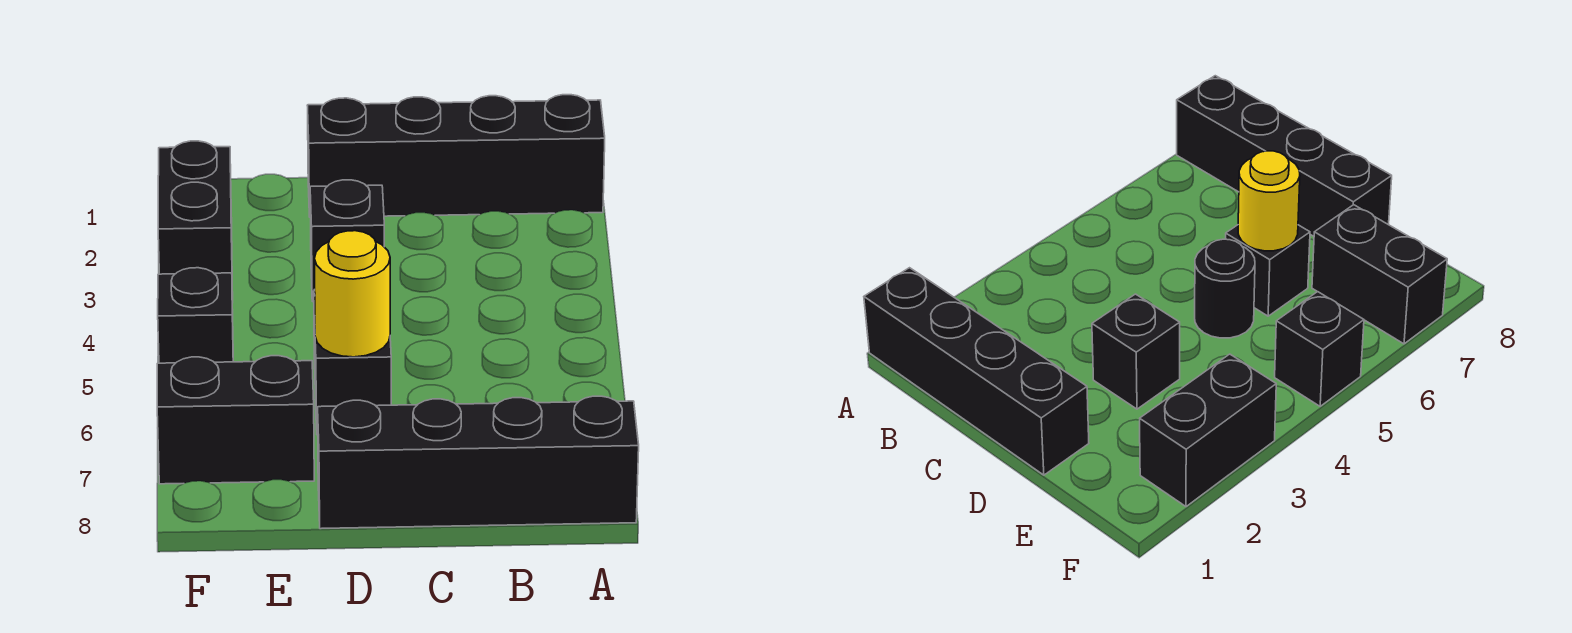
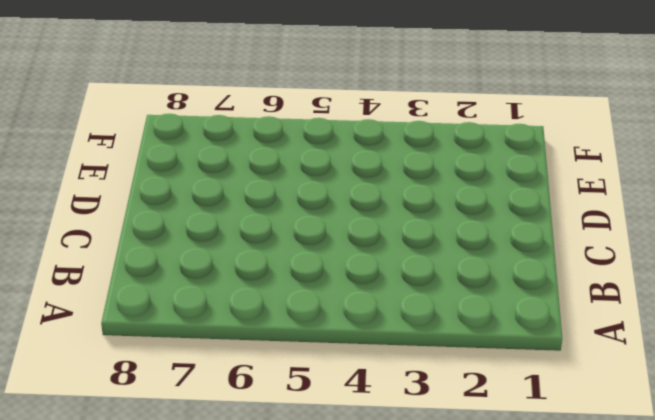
none -> black brick A1:D1 level 1
none -> black brick A8:D8 level 1

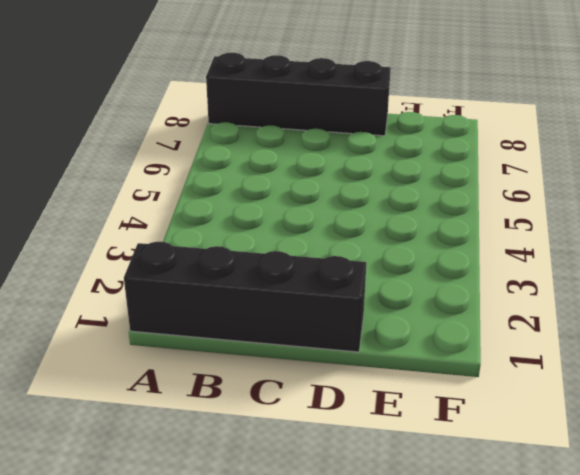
none -> black brick D3 level 1
none -> black round brick D5 level 1

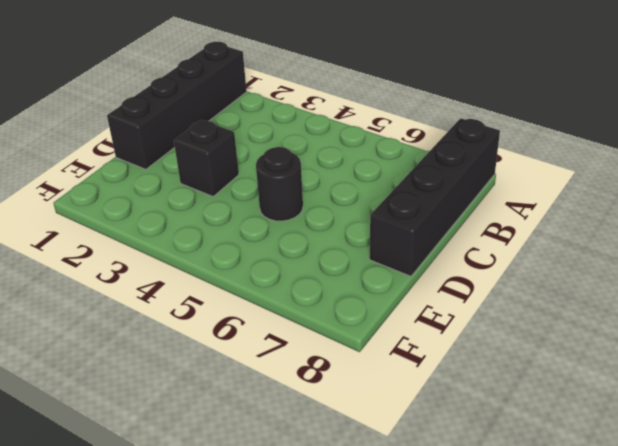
none -> black brick D6 level 1
none -> black brick E7:F7 level 1

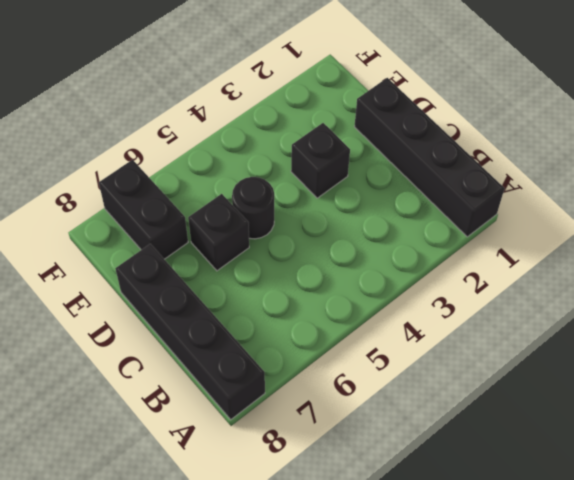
none -> black brick F2:F3 level 1
none -> black brick F5 level 1

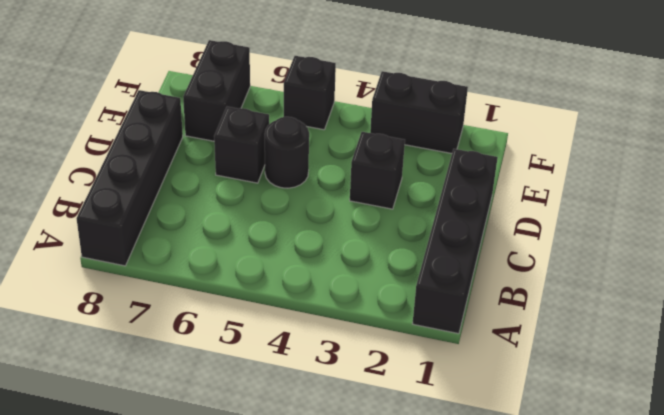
none -> yellow round brick D6 level 2

